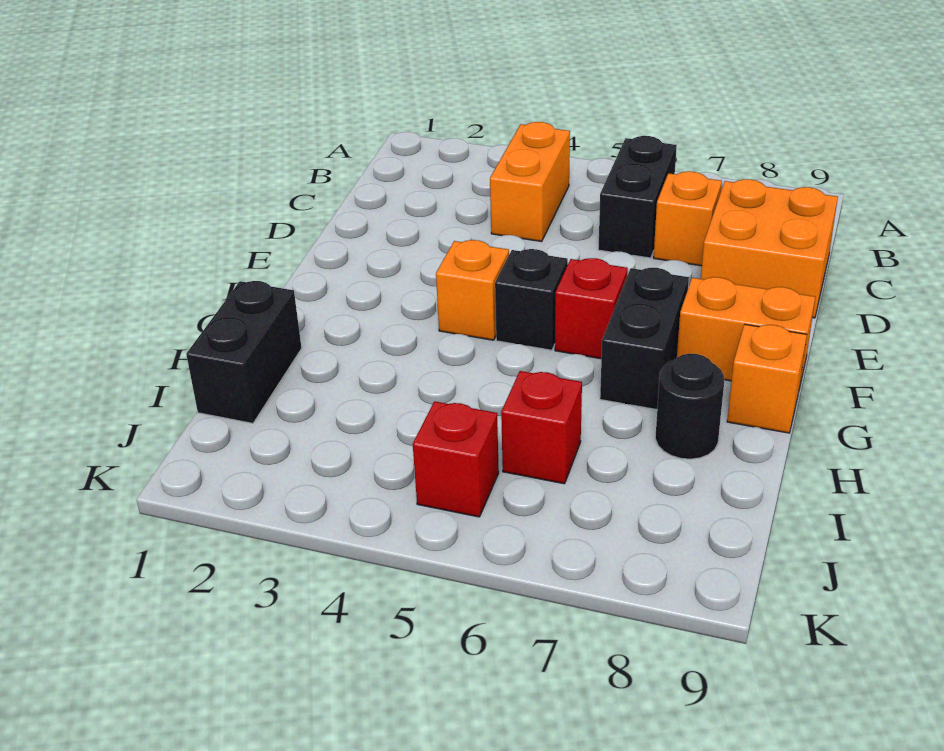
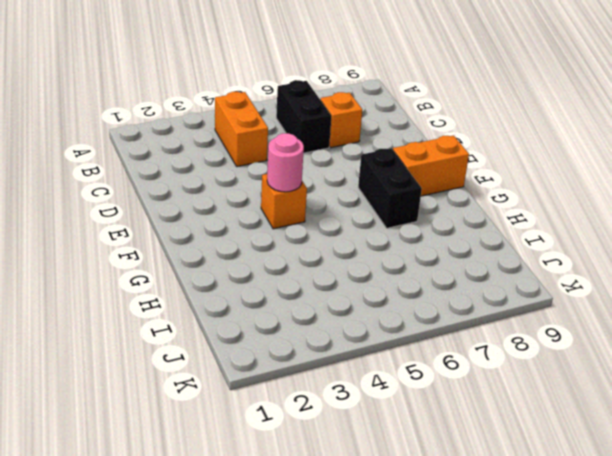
pink round brick F4 level 2 -> none
none -> orange brick C8:D9 level 1
none -> black brick F5 level 1
none -> red brick F6 level 1

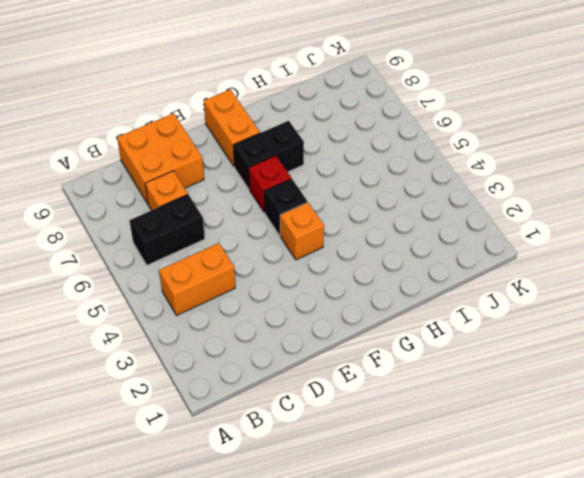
none -> orange brick G9 level 1
none -> black brick H1:I1 level 1
none -> black round brick H8 level 1

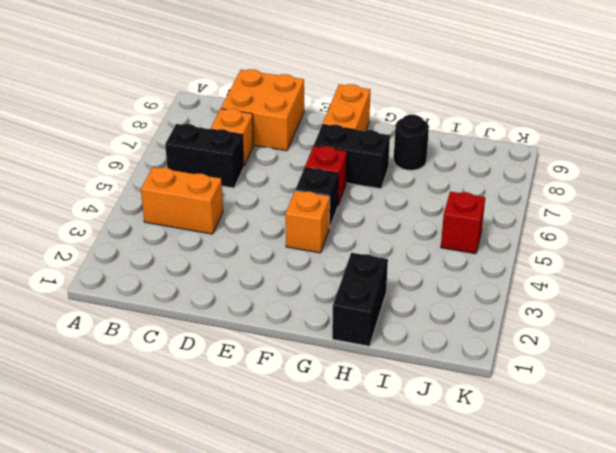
black brick H1:H2 level 1 -> black brick H1:I1 level 1
none -> orange brick G9 level 1
none -> red brick I6 level 1

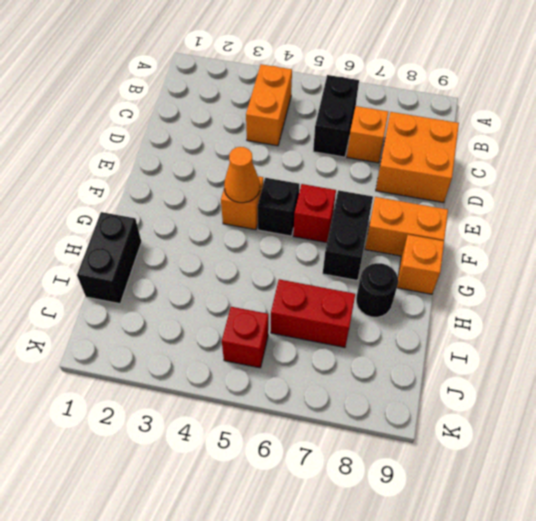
orange cone F4 level 2 -> none
red brick I6:I7 level 1 -> red brick I6 level 1

